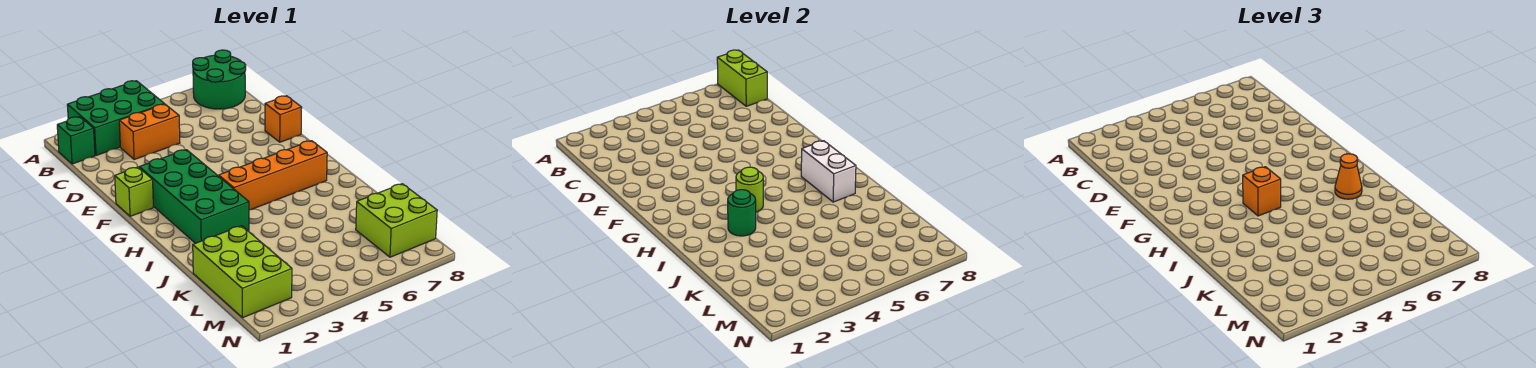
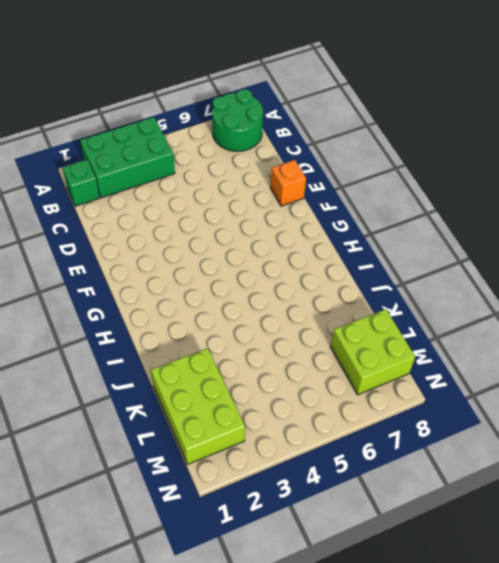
none -> orange brick C3:C4 level 1
none -> lime brick F1 level 1
none -> green brick F2:I3 level 1

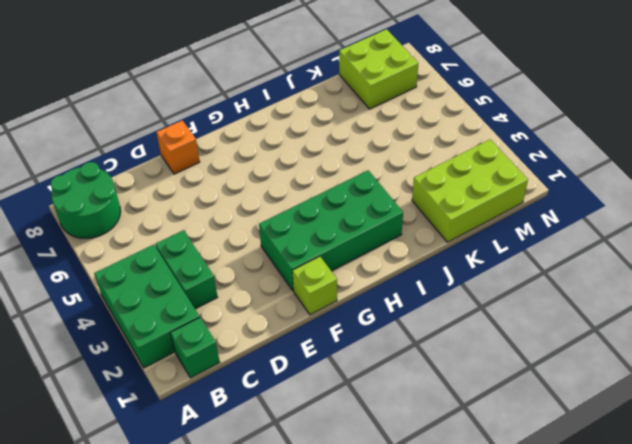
green brick C3:C4 level 1 -> orange brick C3:C4 level 1
none -> orange brick H4:H7 level 1
none -> lime brick A8:B8 level 2
none -> lime round brick H4 level 2

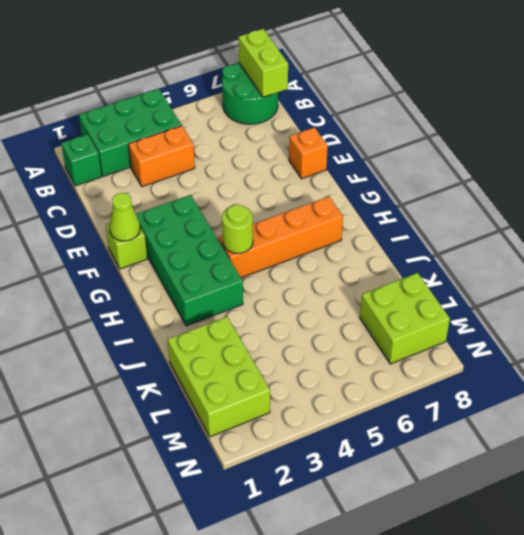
lime cone F1 level 2 -> none
none -> white brick H7:I7 level 2
none -> green round brick I3 level 2
none -> orange brick H4 level 3

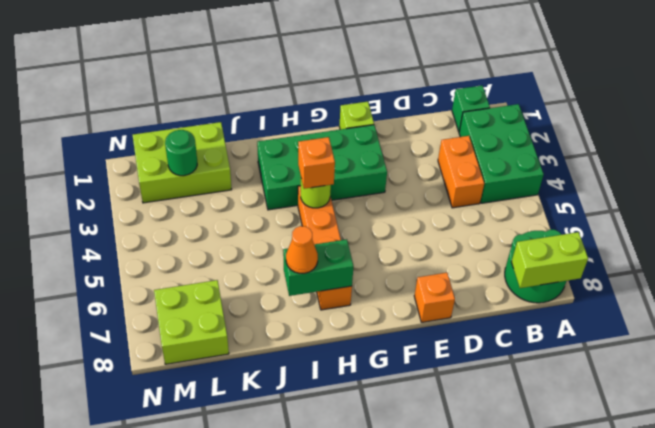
green brick H7:I7 level 2 -> white brick H7:I7 level 2
green round brick L2 level 2 -> green round brick I3 level 2

